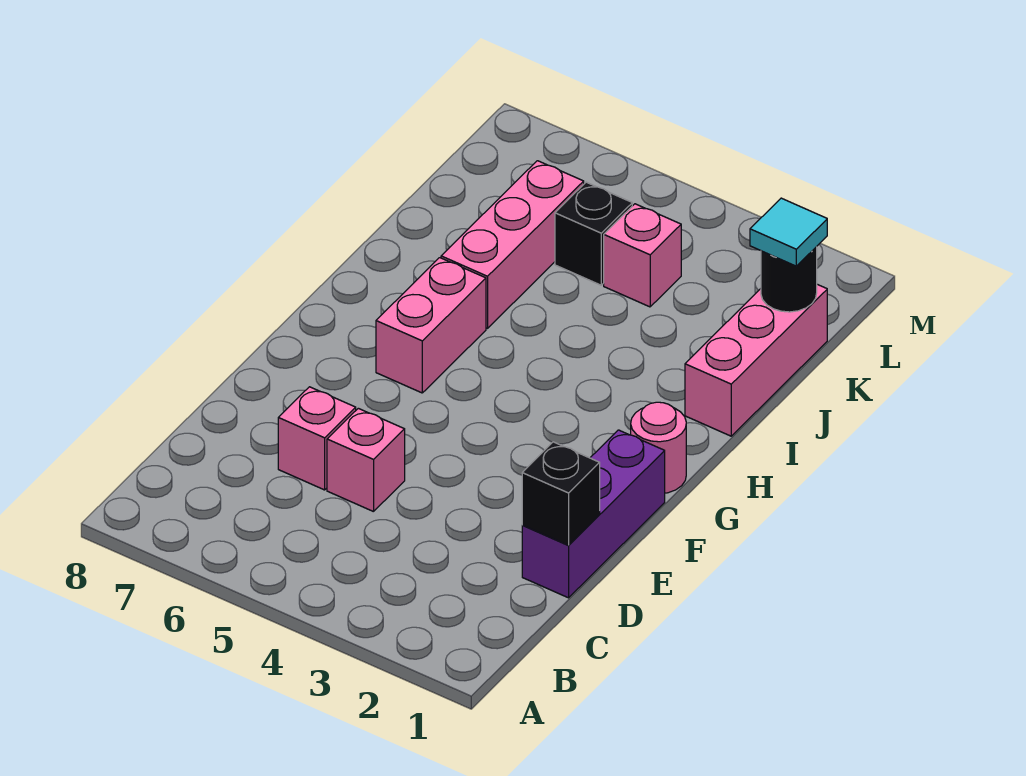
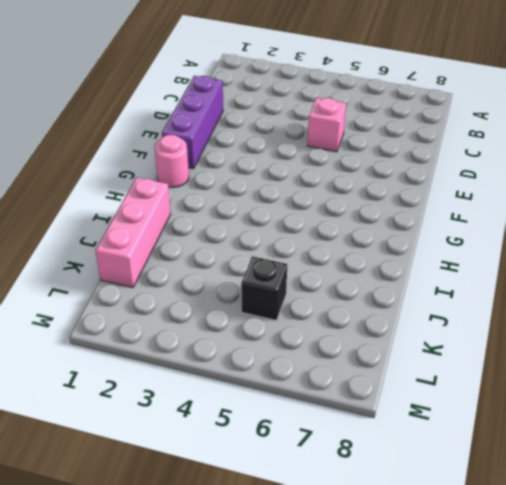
none -> pink brick D6 level 1
none -> pink brick G6:H6 level 1
none -> pink brick I6:K6 level 1

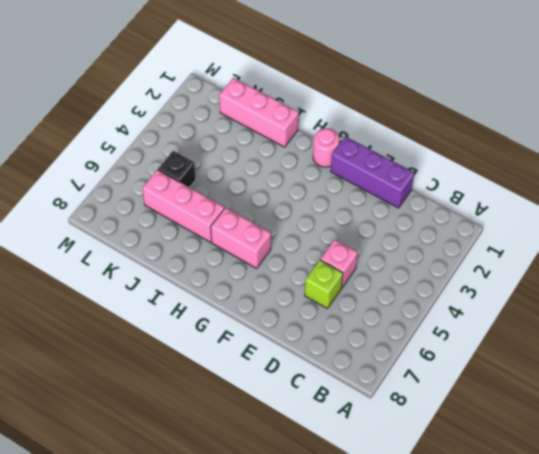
lime brick D6 level 1 -> pink brick D6 level 1
none -> pink brick K4 level 1
none -> black brick D1 level 2
none -> black round brick K1 level 2

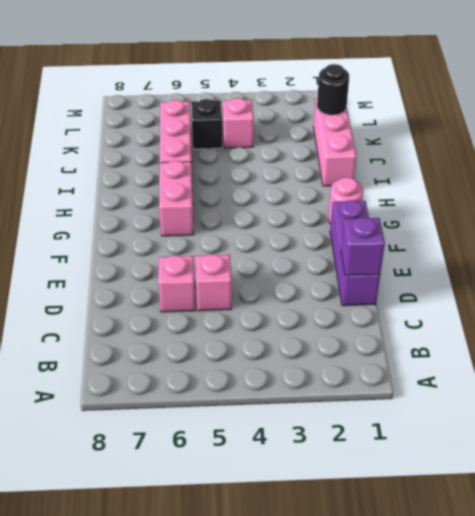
purple brick D1 level 2 -> black brick D1 level 2
none -> cyan tile K1 level 3

